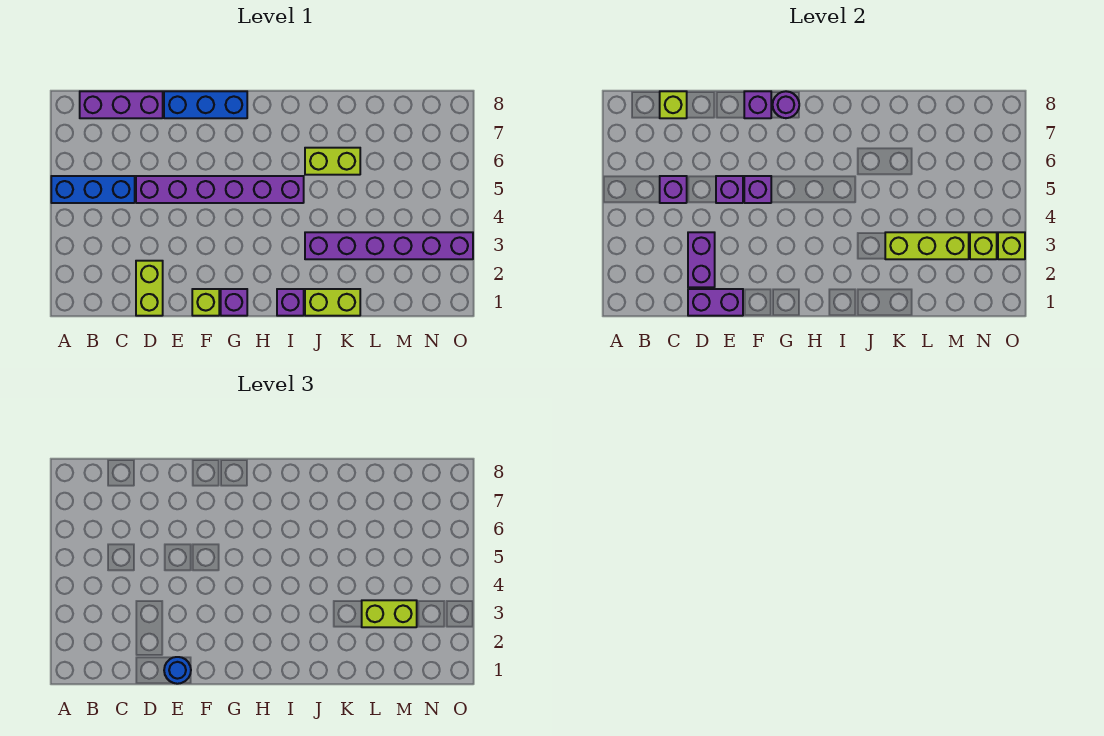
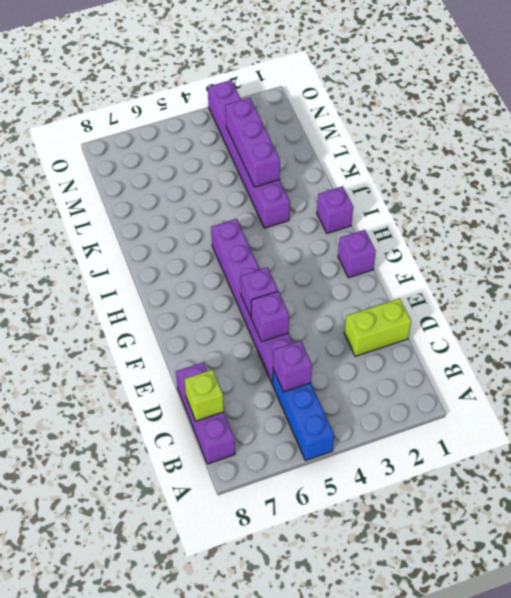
purple brick K3:M3 level 2 -> lime brick K3:M3 level 2
none -> blue brick E8:G8 level 1
none -> lime brick F1 level 1
none -> lime brick J1:K1 level 1

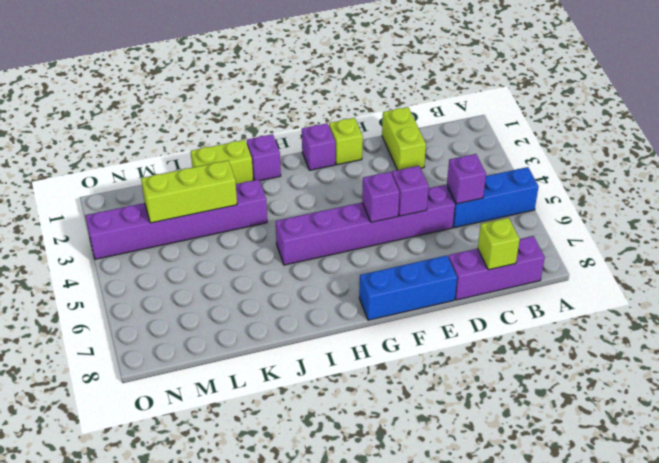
none -> lime brick J6:K6 level 1
none -> purple brick D1:E1 level 2
none -> purple brick D2:D3 level 2

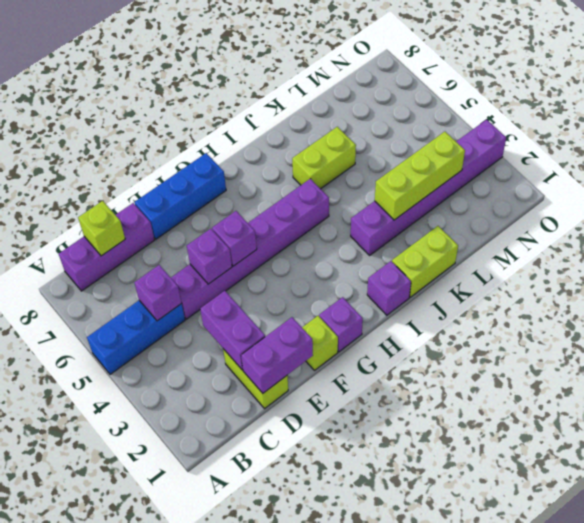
none -> purple brick F8 level 2
none -> purple round brick G8 level 2
none -> lime brick N3 level 2

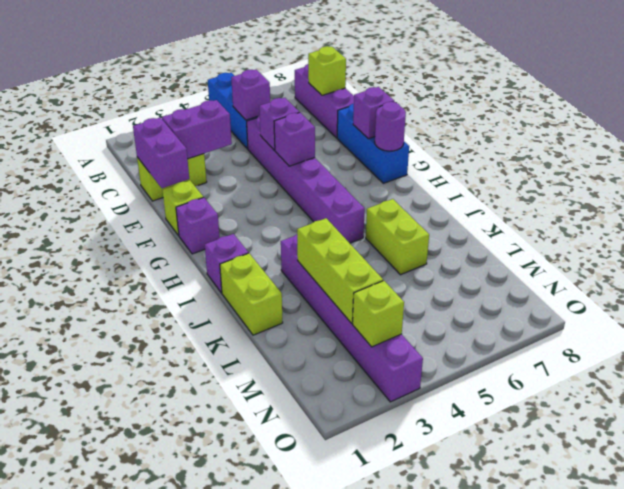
none -> lime brick O3 level 2
none -> blue round brick E1 level 3
none -> lime brick L3:M3 level 3

